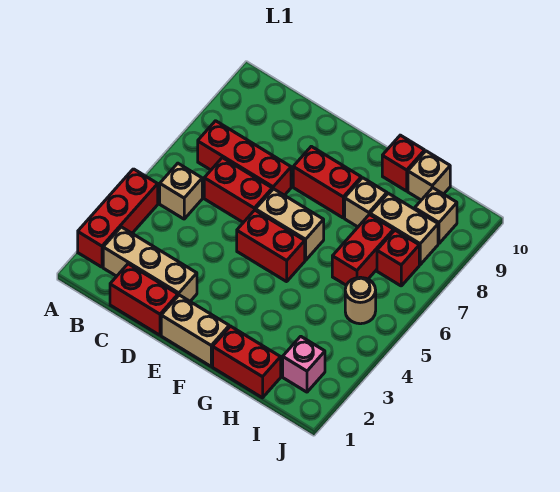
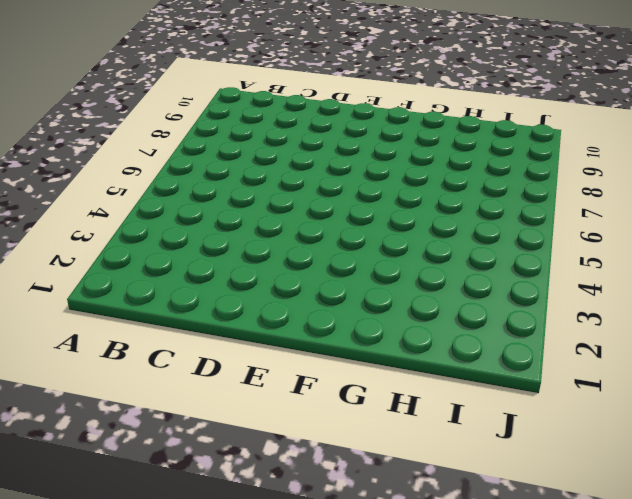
none -> red brick A2:A4 level 1
none -> tan brick B2:D2 level 1
none -> tan brick B5 level 1

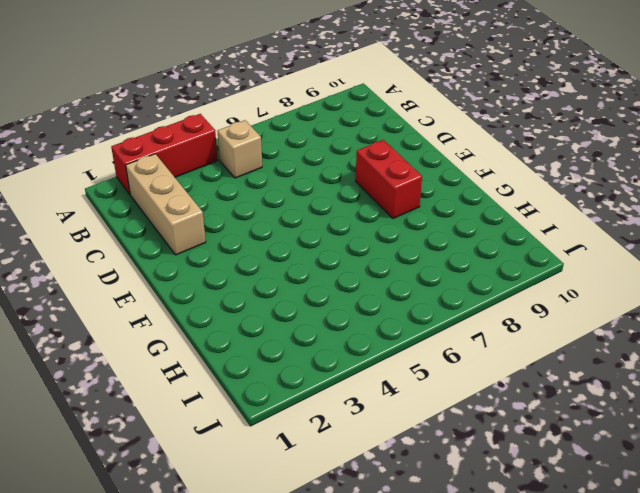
none -> red brick B7:D7 level 1
none -> red brick C1:D1 level 1
none -> red brick C6:D6 level 1

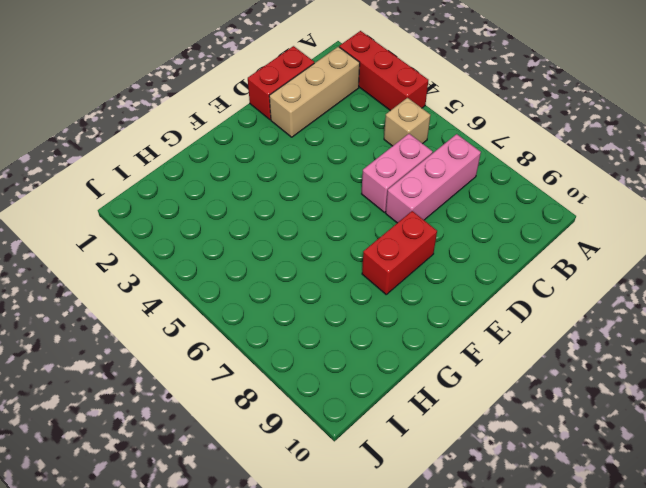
pink brick B7:D7 level 1 -> red brick B7:D7 level 1
pink brick C6:D6 level 1 -> red brick C6:D6 level 1
none -> tan brick E1:F1 level 1
none -> red brick E5:F5 level 1
none -> tan brick E6:F6 level 1

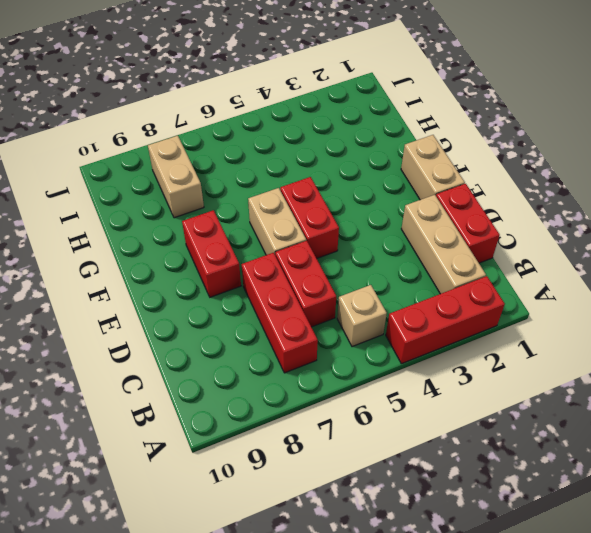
none -> red brick G1:H1 level 1
none -> tan brick G8 level 1
none -> red brick G10 level 1

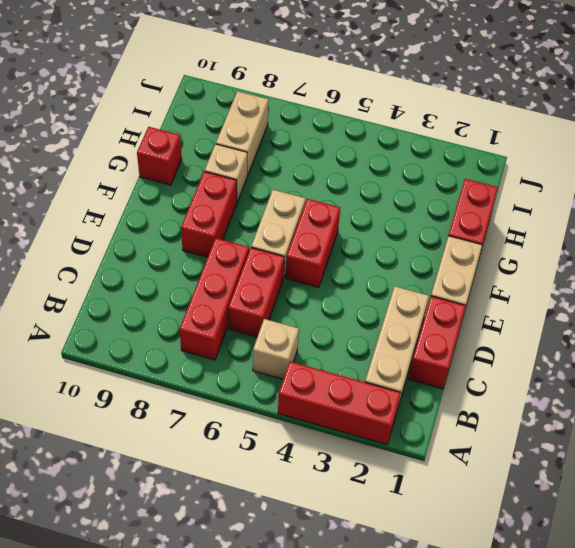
none -> red brick H6:H7 level 1
none -> tan brick H10 level 1
none -> pink brick I2 level 1

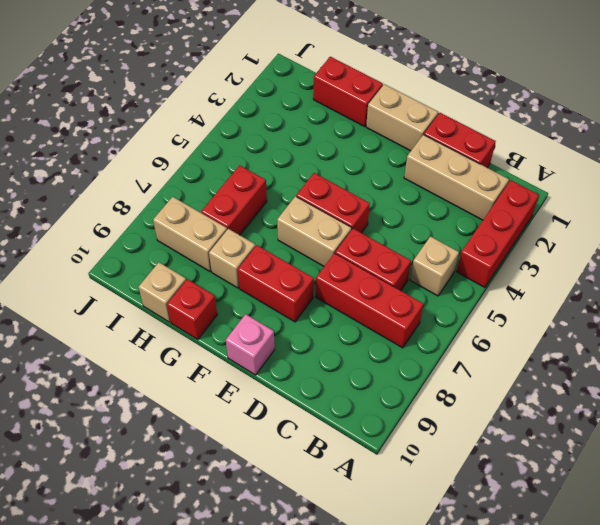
pink brick E10 level 1 -> pink brick I2 level 1
none -> tan round brick I5 level 1
none -> red brick I7 level 1
none -> tan brick I9 level 1

